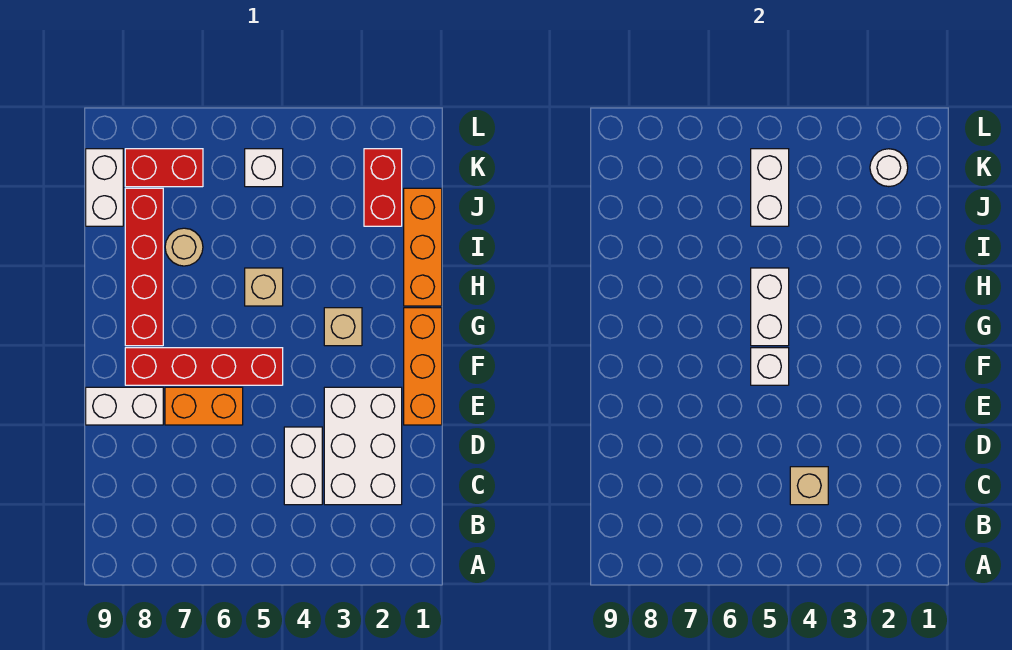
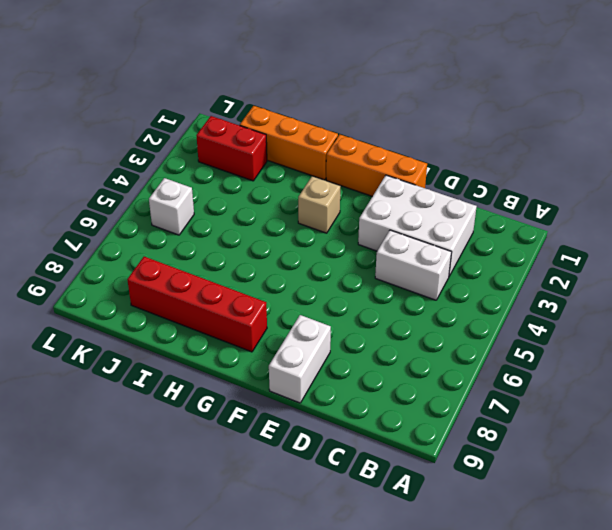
none -> orange brick E6:E7 level 1
none -> red brick F5:F8 level 1
none -> tan brick H5 level 1

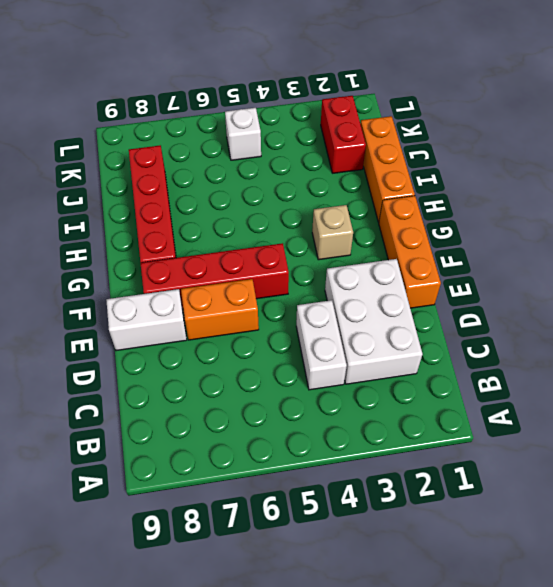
none -> tan brick H5 level 1
none -> tan round brick I7 level 1
none -> white brick J9:K9 level 1

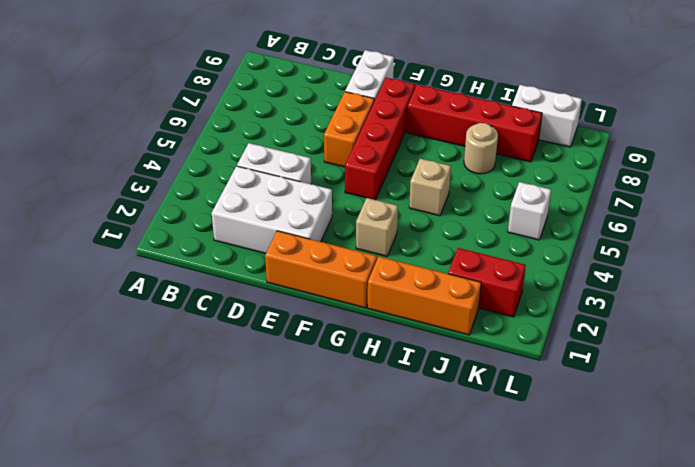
none -> red brick K7:K8 level 1
none -> tan brick C4 level 2
none -> white brick F5 level 2

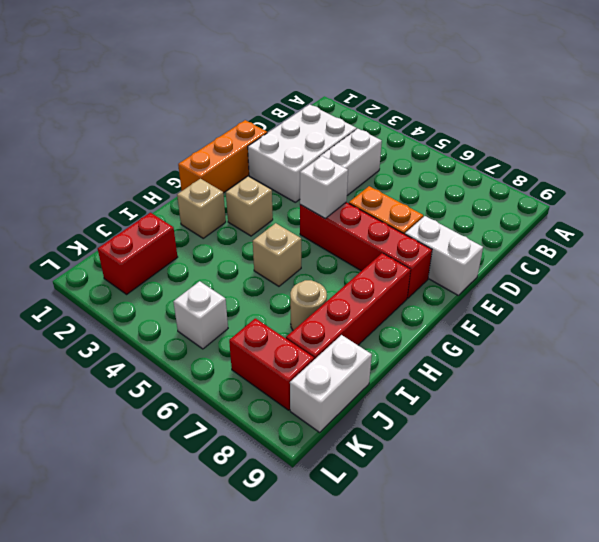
tan brick H2 level 1 -> tan brick C4 level 2
none -> orange brick H1:J1 level 1
none -> white brick G5:H5 level 2
none -> white brick J5:K5 level 2

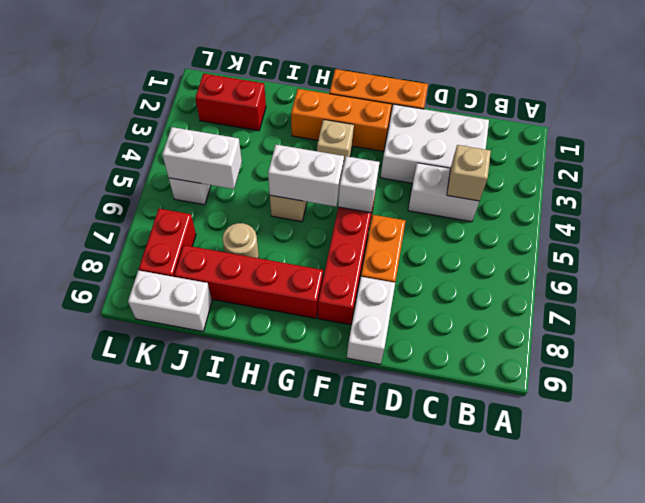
orange brick F2:H2 level 1 -> orange brick H1:J1 level 1
none -> white round brick K2 level 2

